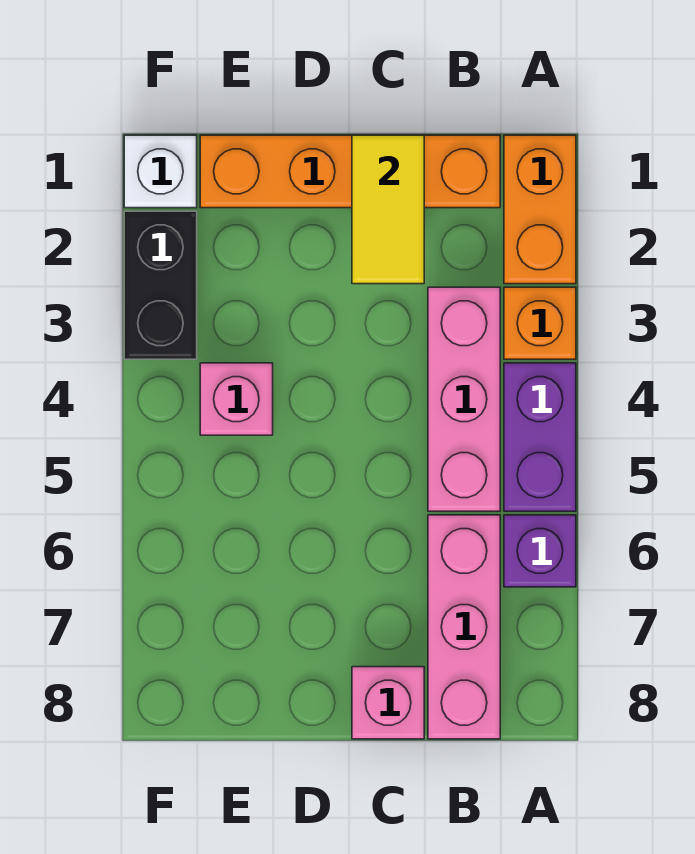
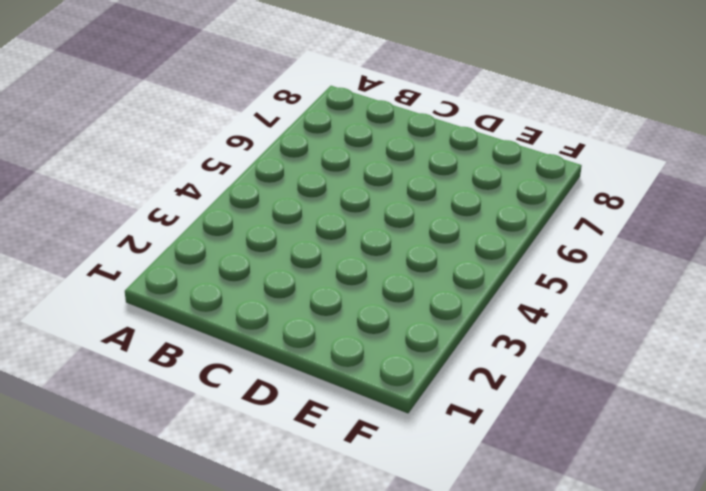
none -> orange brick A1:A2 level 1
none -> orange brick A3 level 1
none -> purple brick A4:A5 level 1

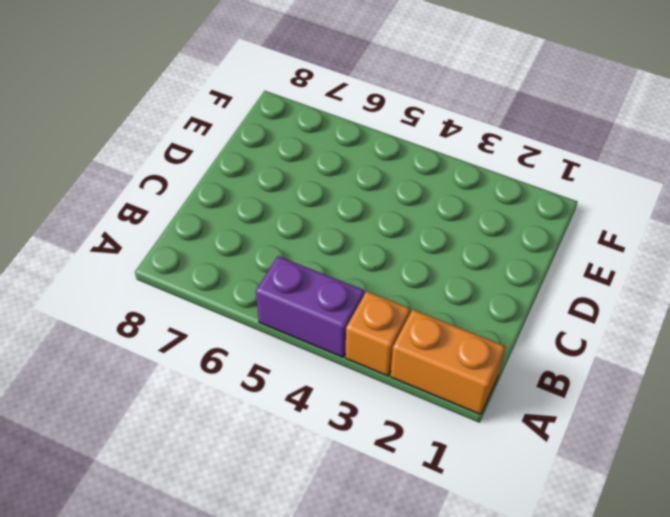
none -> purple brick A6 level 1
none -> orange brick B1:E1 level 1
none -> pink brick B3:B5 level 1

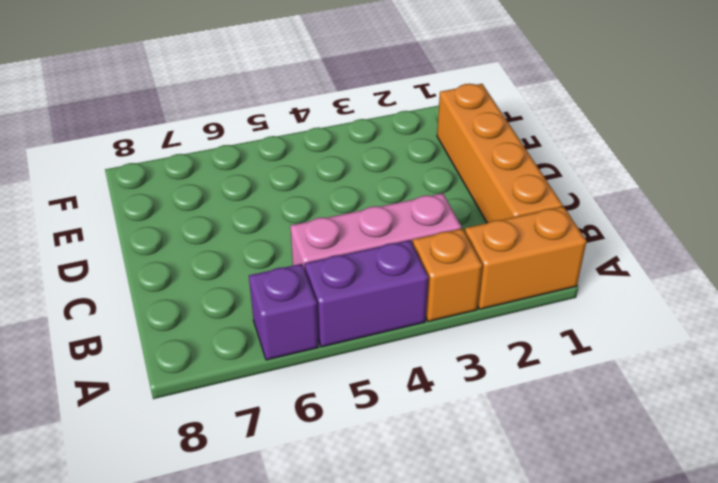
none -> pink brick B6:B8 level 1
none -> pink brick C8 level 1
none -> pink brick E4 level 1

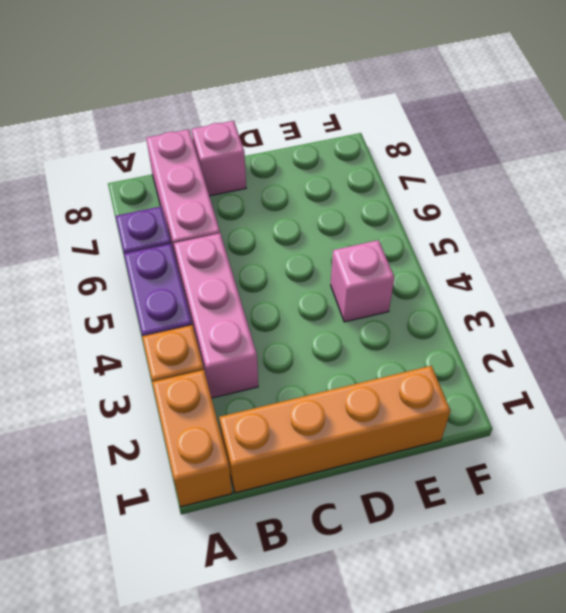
none -> white brick F1 level 1
none -> black brick F2:F3 level 1
none -> yellow tile C1:C2 level 2

